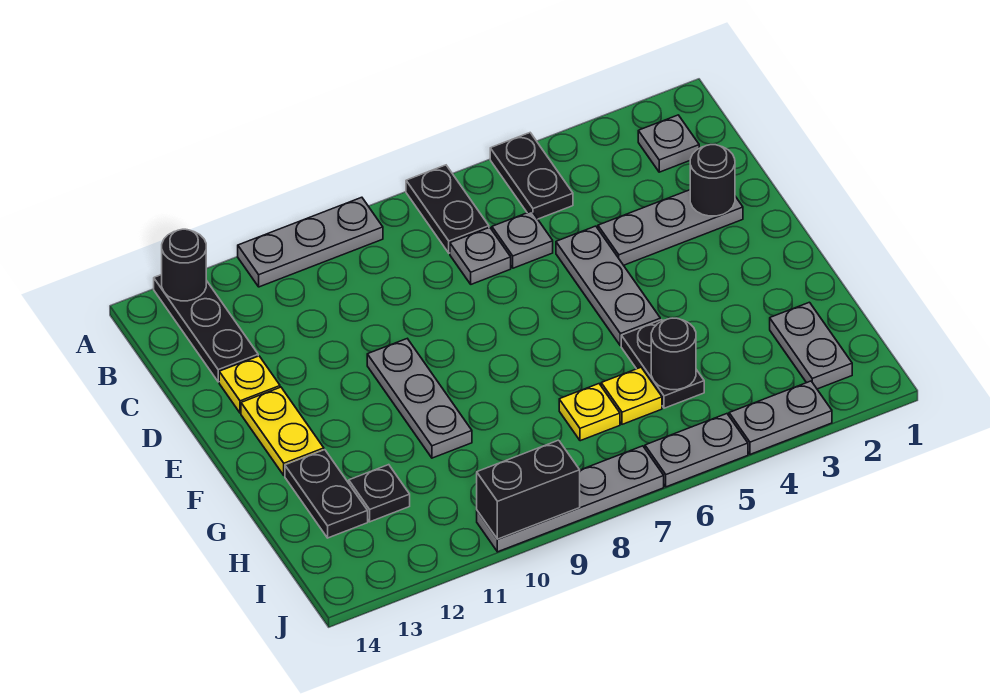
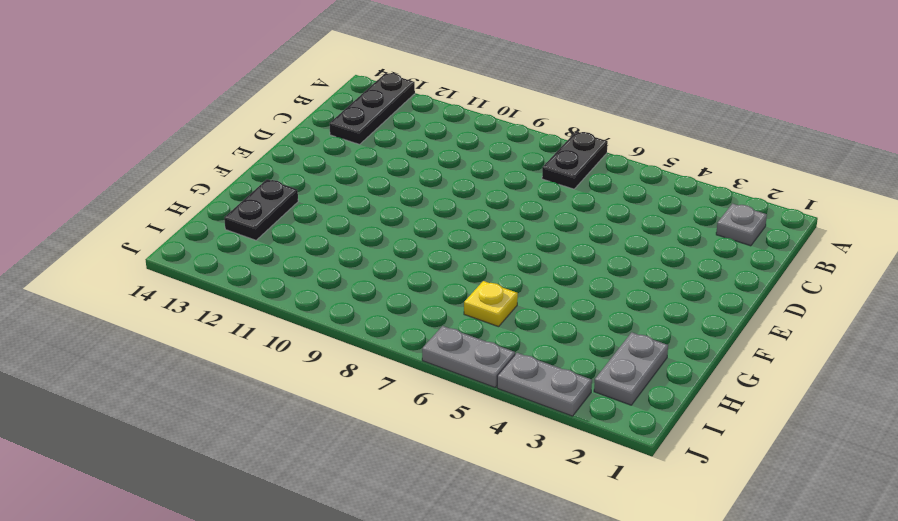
none -> black plate A5:B5 level 1
none -> grey plate A9:A11 level 1
none -> grey plate C6 level 1

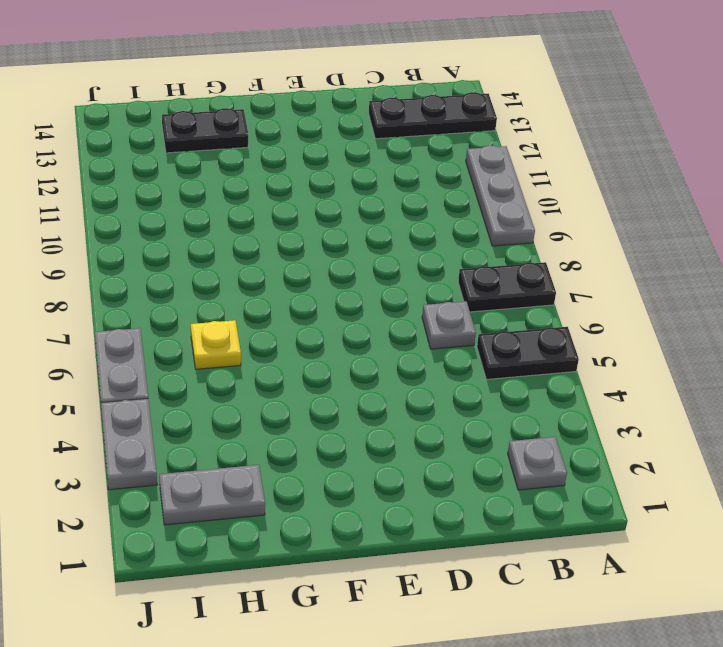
none -> grey plate C7 level 1
none -> grey plate D2:D4 level 1
none -> grey plate D5:F5 level 1

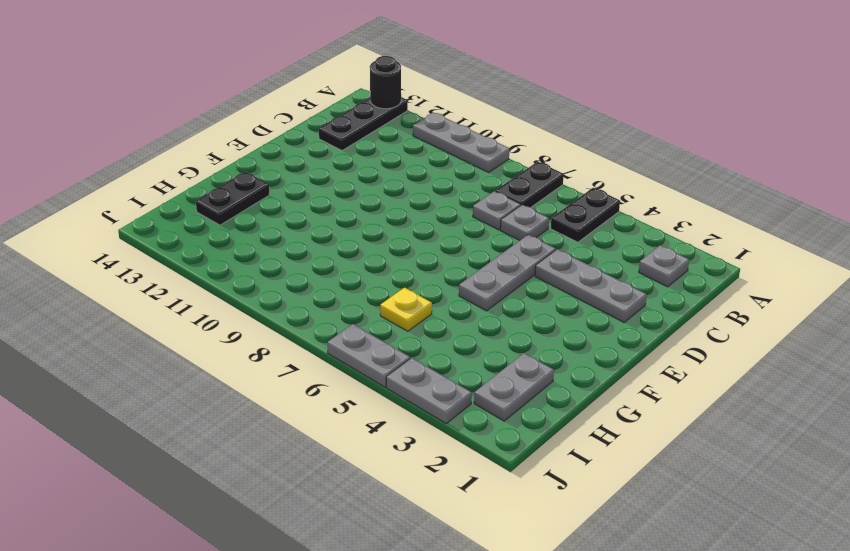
none -> yellow plate D13 level 1
none -> grey plate E10:G10 level 1
none -> yellow plate E13:F13 level 1

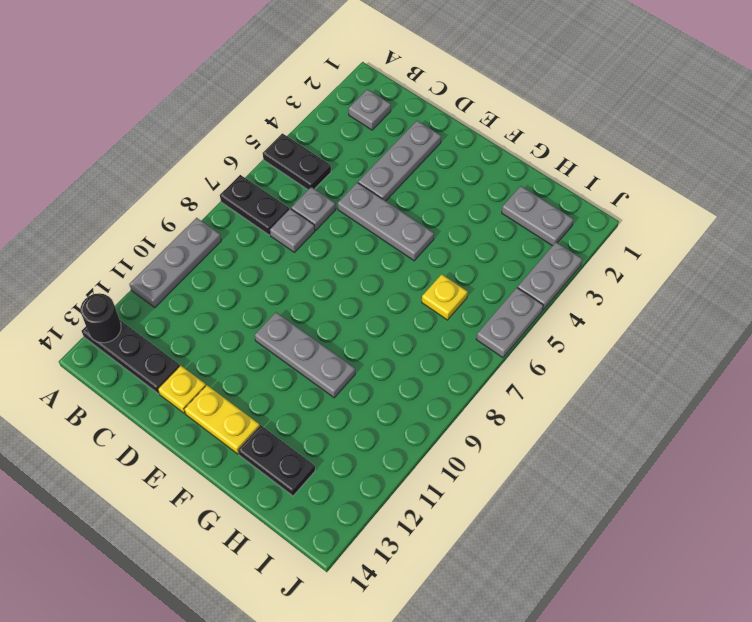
none -> black plate G5:H5 level 1
none -> yellow plate H7 level 1
none -> black plate H12 level 1

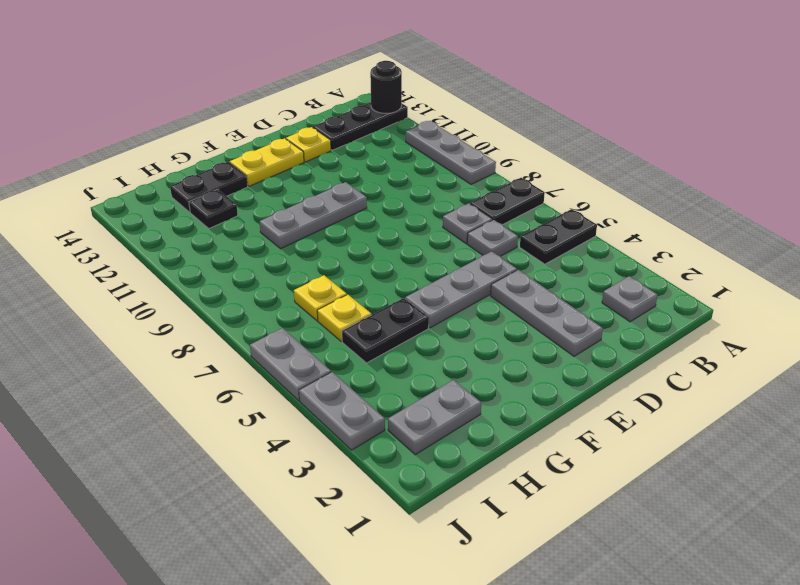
none -> grey plate J7:J10 level 1
none -> black round brick D2 level 2
none -> black round brick H5 level 2

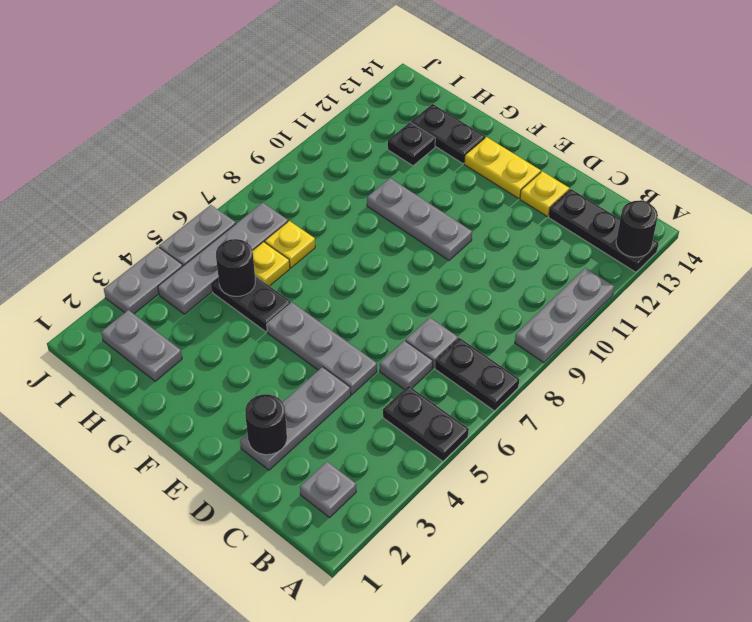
grey plate I4:I7 level 1 -> grey plate J7:J10 level 1
none -> black brick J9:J10 level 2

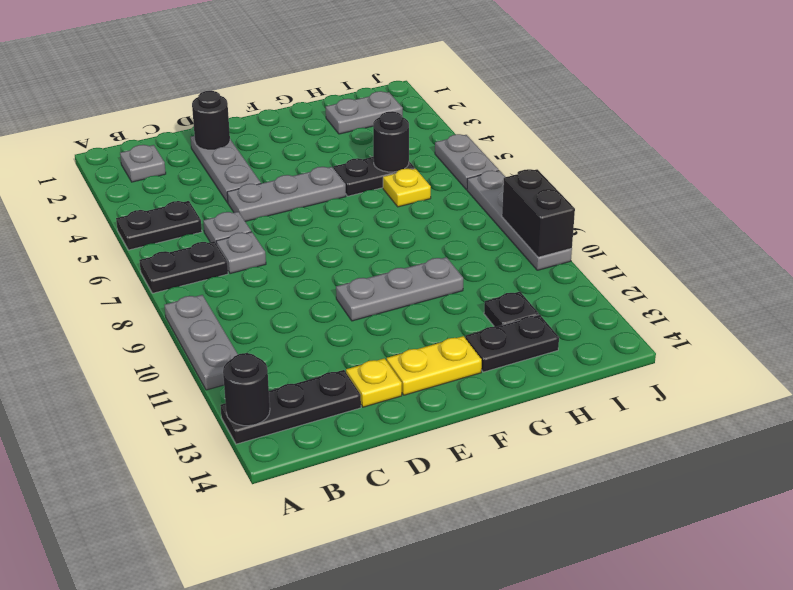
none -> yellow plate H7 level 1
none -> grey plate J3:J4 level 1

